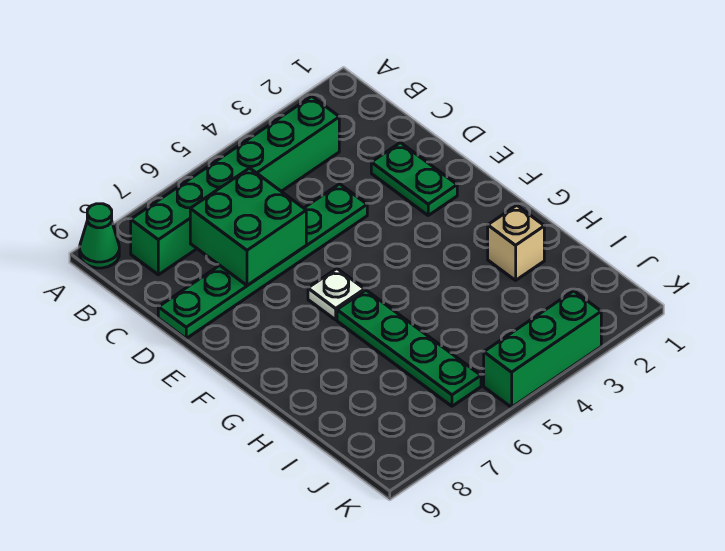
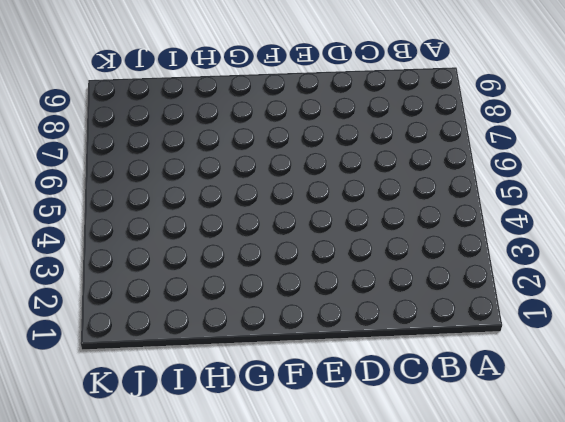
none -> green cone A9 level 1
none -> green brick B3:B8 level 1

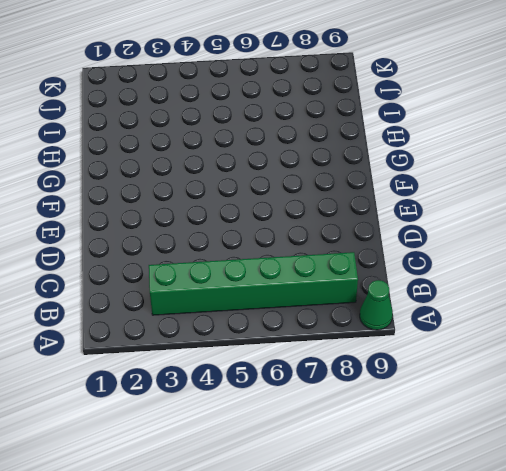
none -> green plate D2:E2 level 1
none -> green plate D4:D9 level 1

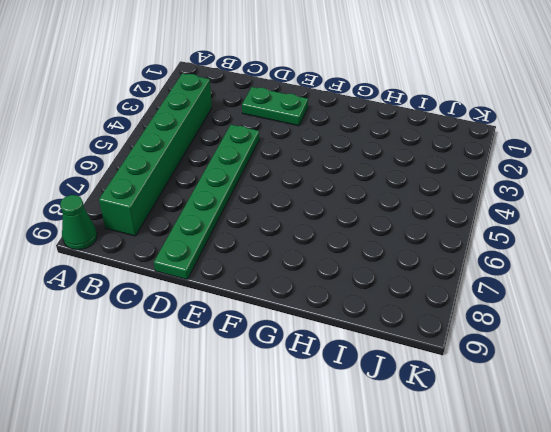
none -> white plate F6 level 1
none -> green plate G6:J6 level 1

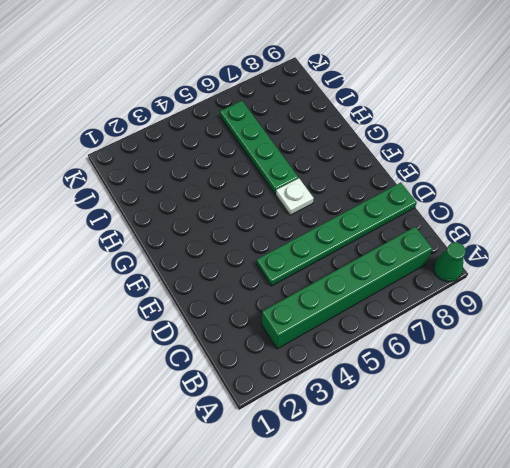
none -> green plate D2:E2 level 1
none -> tan brick H2 level 1

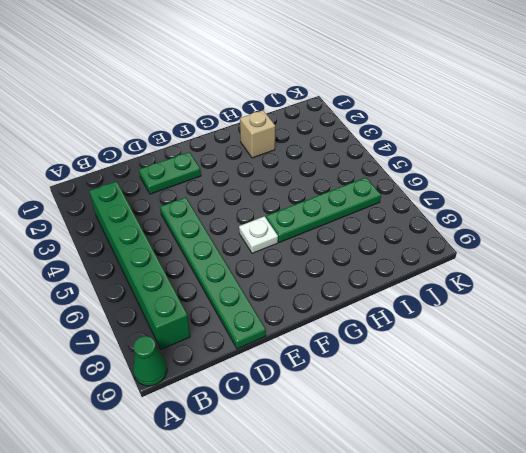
none -> green brick K3:K5 level 1
none -> green brick C6:D7 level 2

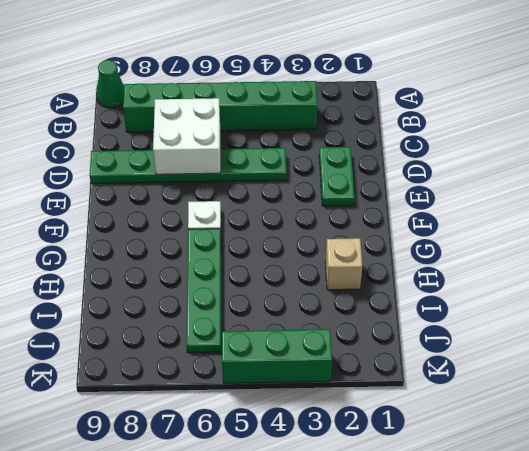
white brick C6:D7 level 2 -> green brick C6:D7 level 2

